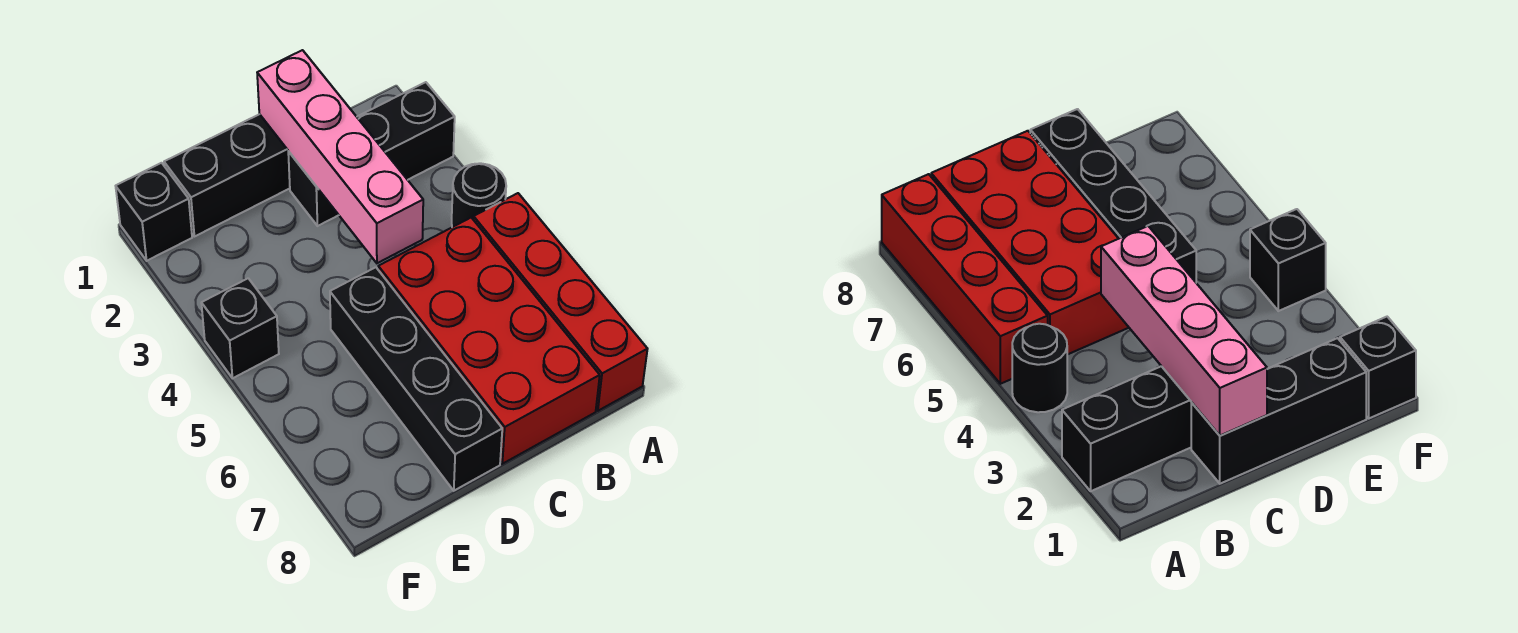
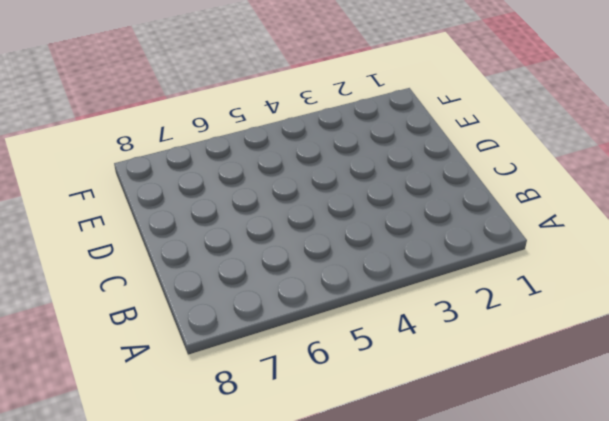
none -> black brick A2:C2 level 1
none -> black round brick A4 level 1

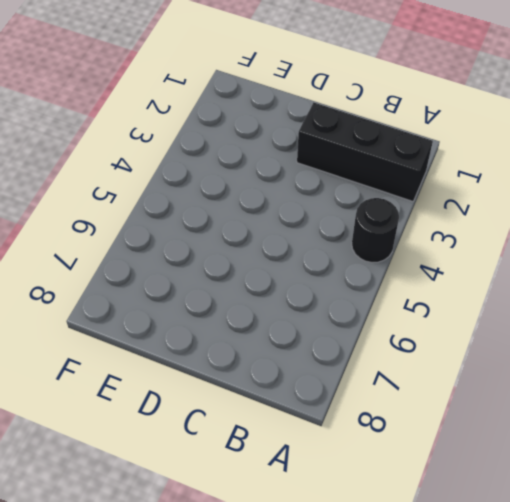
none -> red brick A5:A8 level 1
none -> red brick B5:C8 level 1

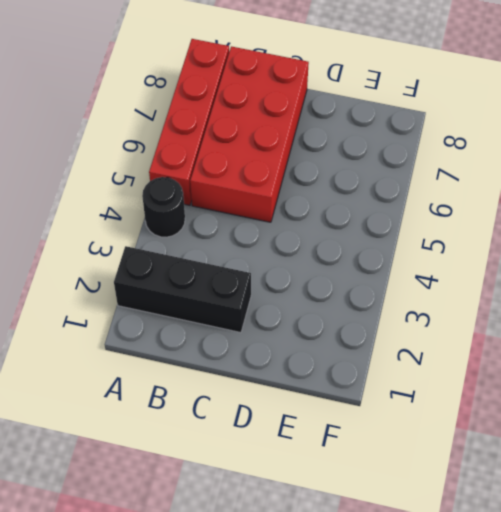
none -> black brick C1:E1 level 1
none -> black brick D5:D8 level 1

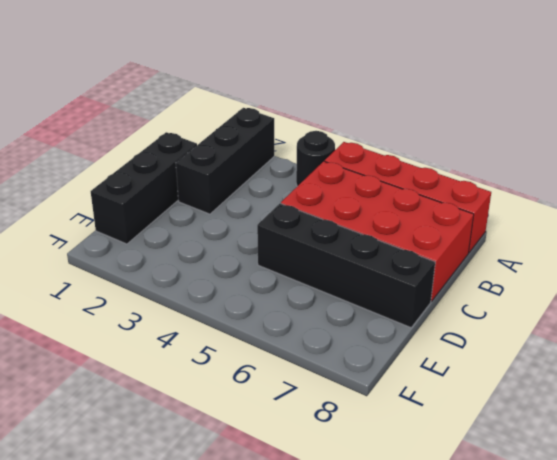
none -> black brick F1 level 1
none -> black brick F4 level 1

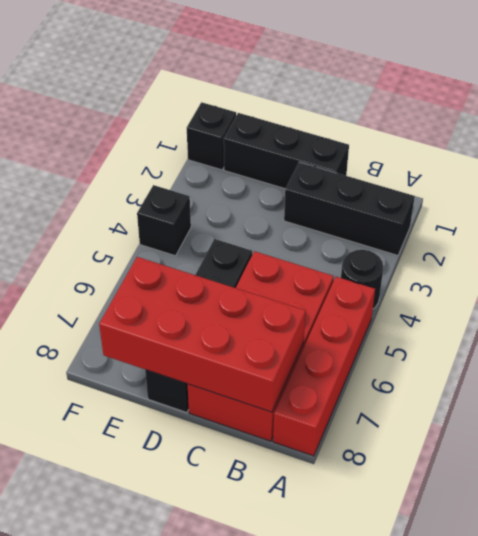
red brick B7:E8 level 2 -> none
none -> pink brick C1:C4 level 2

